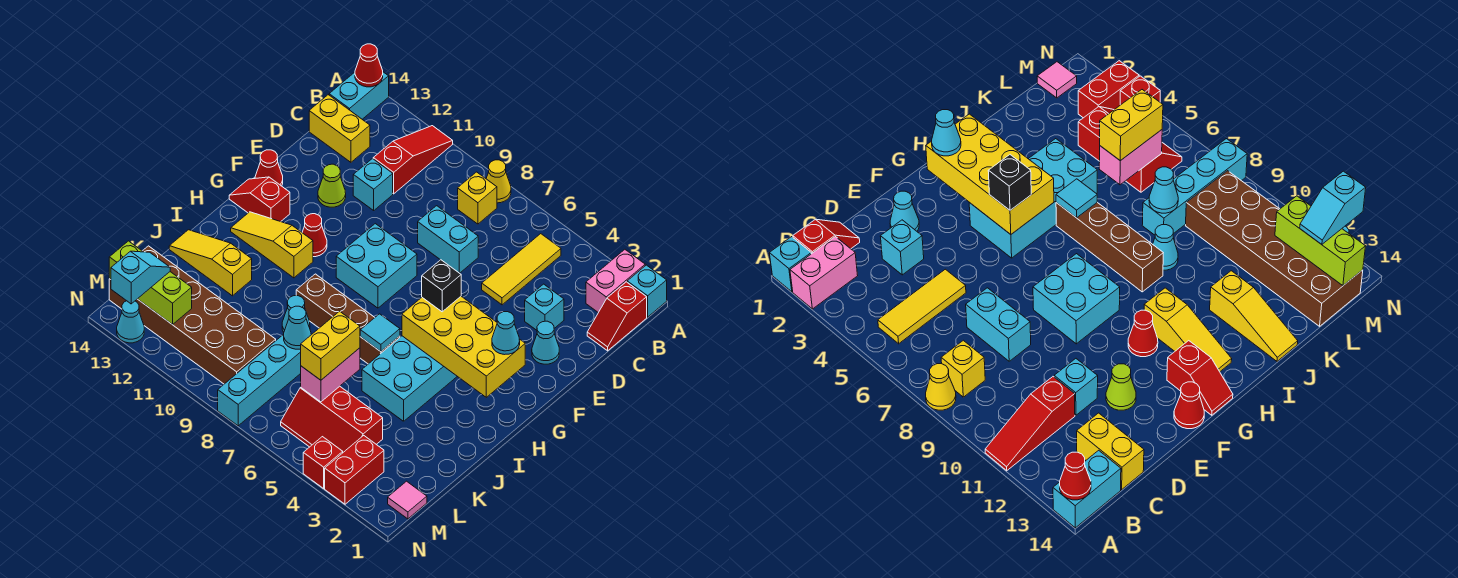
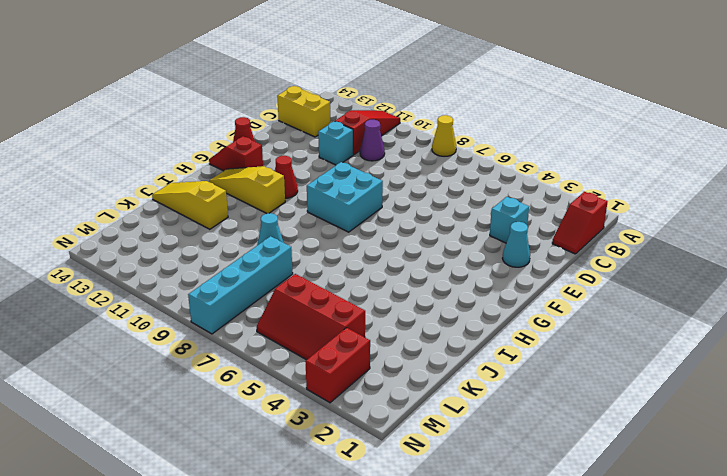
purple cone C10 level 1 -> none
none -> cyan brick A1 level 1
none -> pink brick A2:B2 level 1
none -> cyan brick A14:B14 level 1
none -> yellow tile B5:D5 level 1

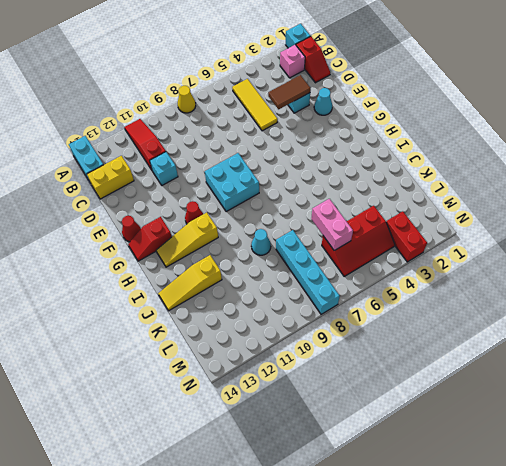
pink brick B2 level 1 -> pink brick A2:B2 level 1
brown tile D3:D4 level 2 -> none
none -> yellow brick B8 level 1
none -> cyan brick D7:D8 level 1
none -> lime cone E12 level 1
none -> cyan brick G4:J5 level 1

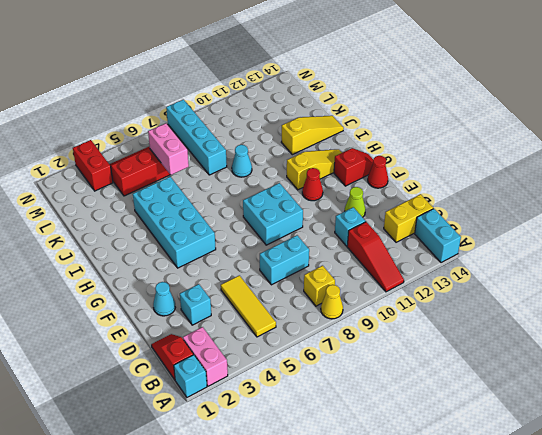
none -> brown brick I6:I9 level 1
none -> brown brick L9:M14 level 1
none -> pink tile M1 level 1
none -> red brick N4 level 1

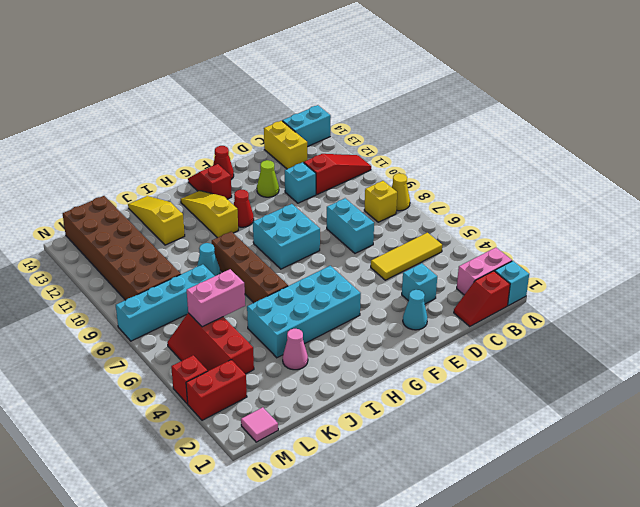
pink cone J3 level 1 -> none
none -> cyan cone N13 level 1
none -> red cone A14 level 2
none -> yellow brick G2:H5 level 2
none -> cyan tile I6 level 2

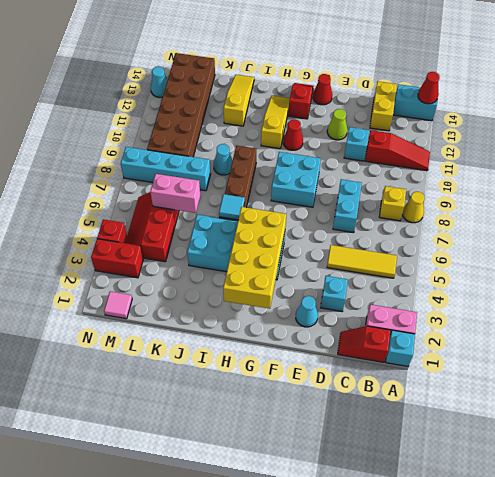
none -> cyan cone K8 level 2
none -> lime brick M12:M14 level 2
none -> cyan cone G2 level 3
none -> black brick G5 level 3

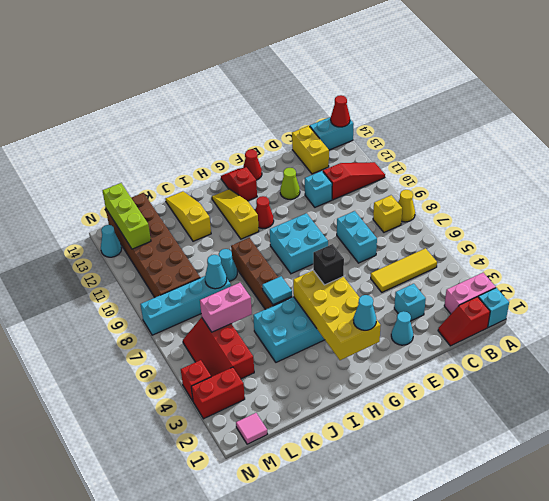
none -> yellow brick K6:L6 level 3
none -> cyan slope M13:N13 level 3 top N

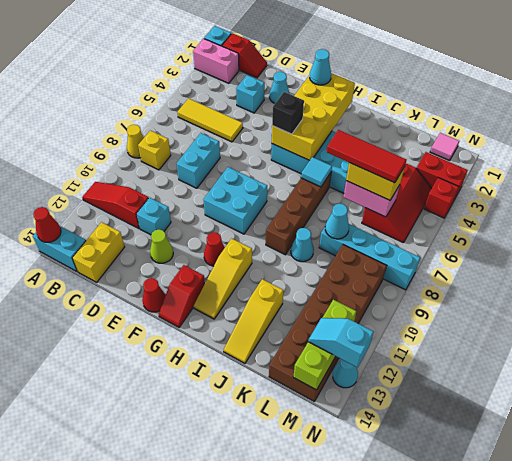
red tile J6:L6 level 4 -> none

